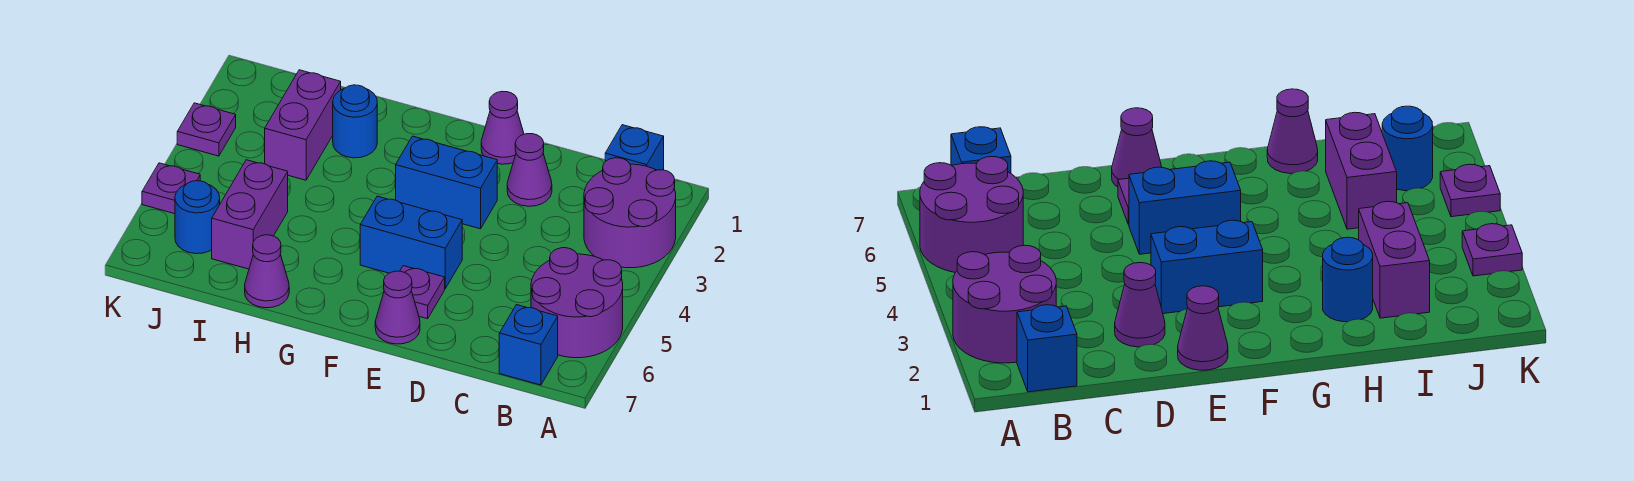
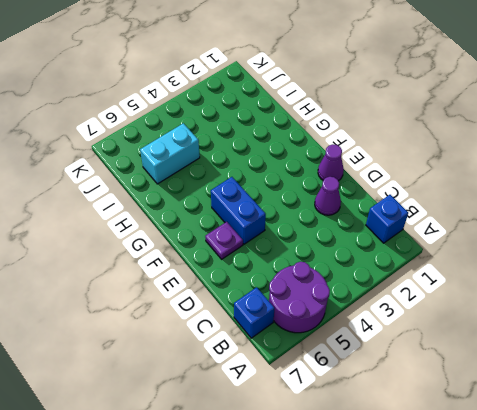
cyan brick I5:I6 level 1 -> purple brick I5:I6 level 1
none -> purple round brick A2:B3 level 1
none -> blue brick E3:F3 level 1
none -> purple cone E7 level 1

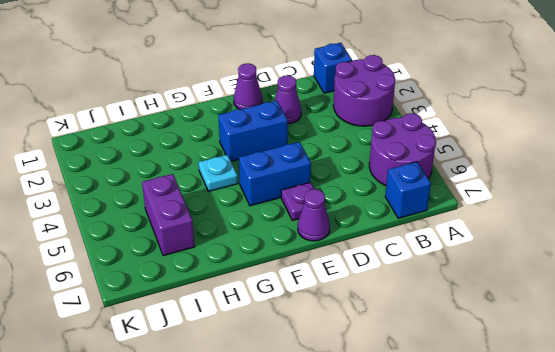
cyan plate G4 level 1 -> none
none -> blue round brick H2 level 1
none -> purple cone H7 level 1
none -> purple brick I2:I3 level 1

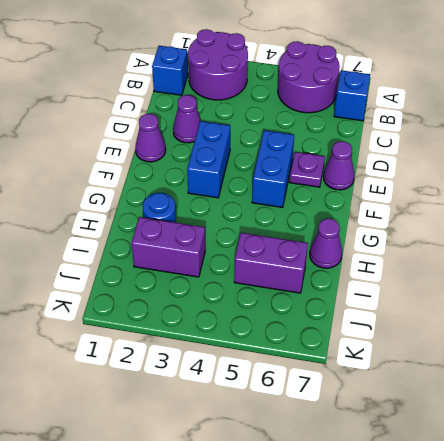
none -> blue round brick J6 level 1
none -> purple plate K3 level 1
none -> purple plate K5 level 1

